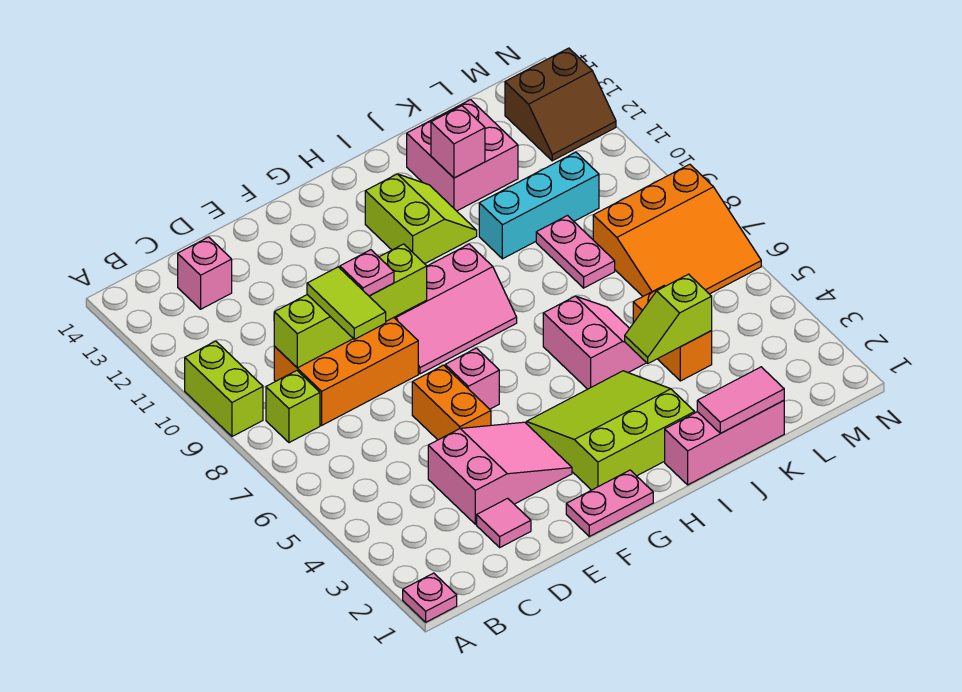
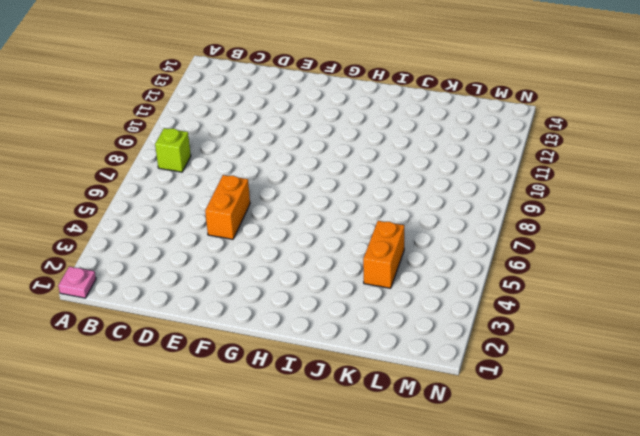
none -> lime brick A9:A10 level 1
none -> orange brick C8:E9 level 1
none -> pink brick C13 level 1

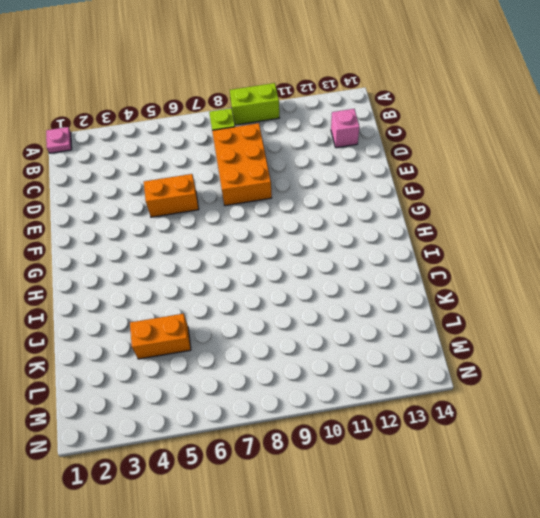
none -> pink tile D2 level 1
none -> pink slope D3:F4 level 1 top D
none -> pink plate F1:G1 level 1

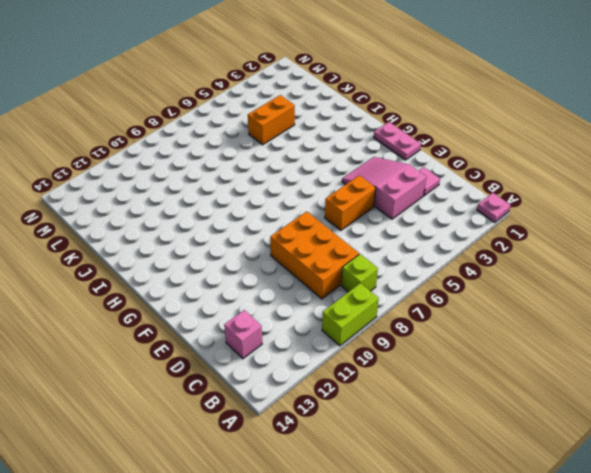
none -> pink brick F6 level 1
none -> pink slope F8:H9 level 1 top 9
none -> lime slope G2:I4 level 1 top 2

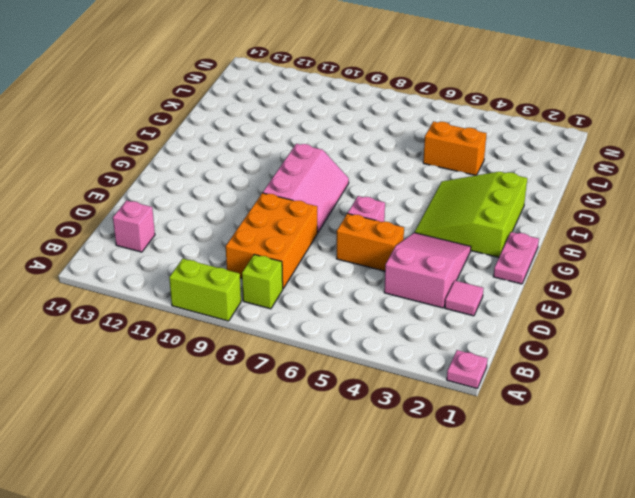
none -> lime slope H11:I12 level 1 top H
none -> pink brick I1:K1 level 1
none -> pink slope I5:J6 level 1 top I

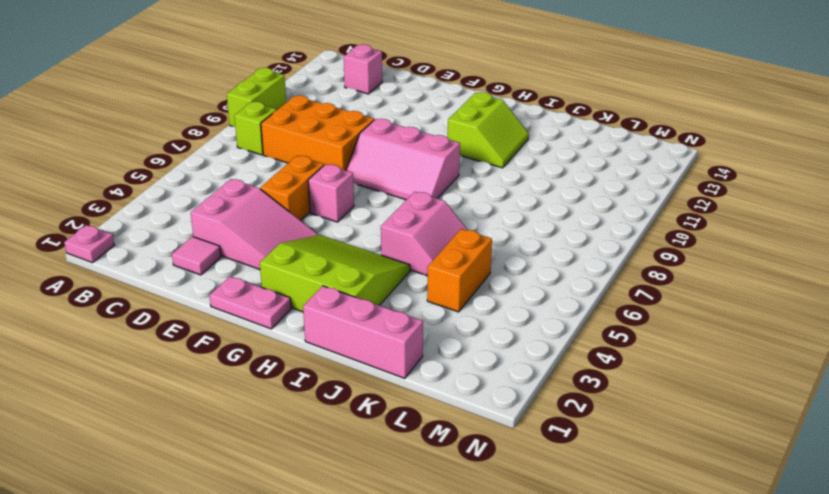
none -> cyan brick J10:L10 level 1
none -> pink brick J12:K13 level 1
none -> pink plate K8:K9 level 1

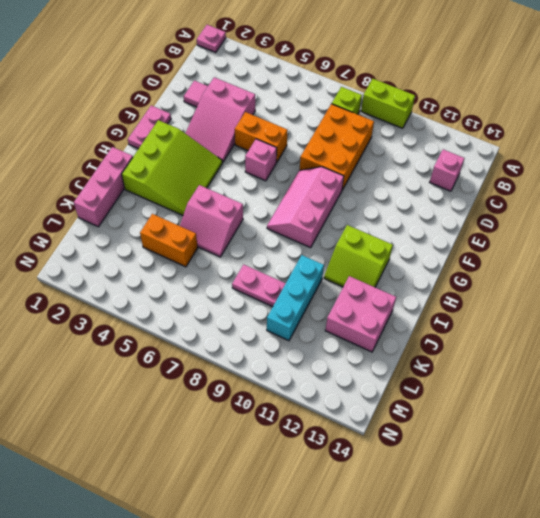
none -> orange slope L6:N8 level 1 top 8
none -> brown slope M12:N13 level 1 top 13
none -> lime brick C9:F9 level 2

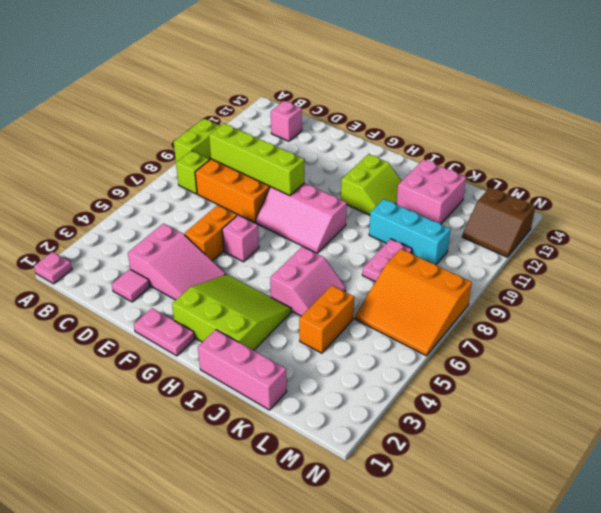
none -> pink tile J1:K1 level 2
none -> lime slope J4:K4 level 2 top K
none -> pink brick J12 level 2

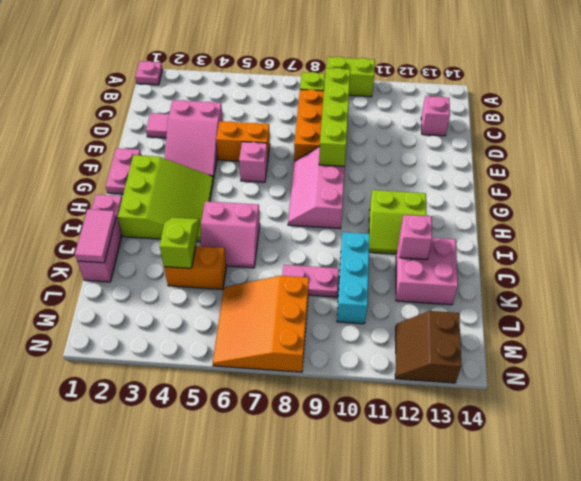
none -> lime tile D8:D9 level 3
none -> pink plate E9 level 3

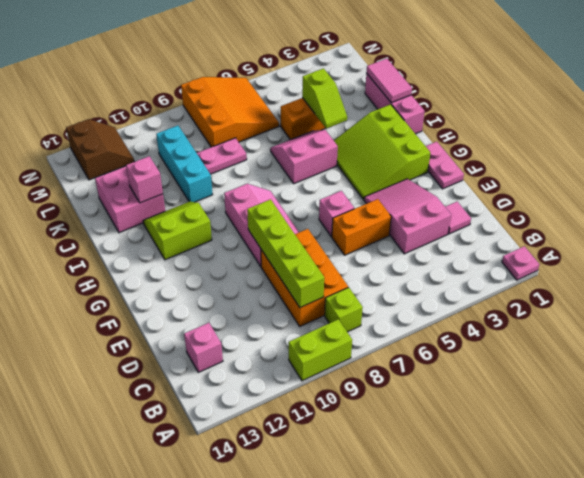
none -> lime tile D8:D9 level 3
none -> pink plate E9 level 3

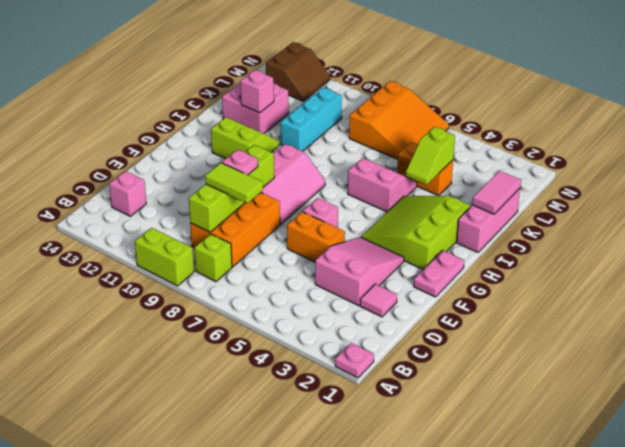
none -> pink plate K8:K9 level 1

